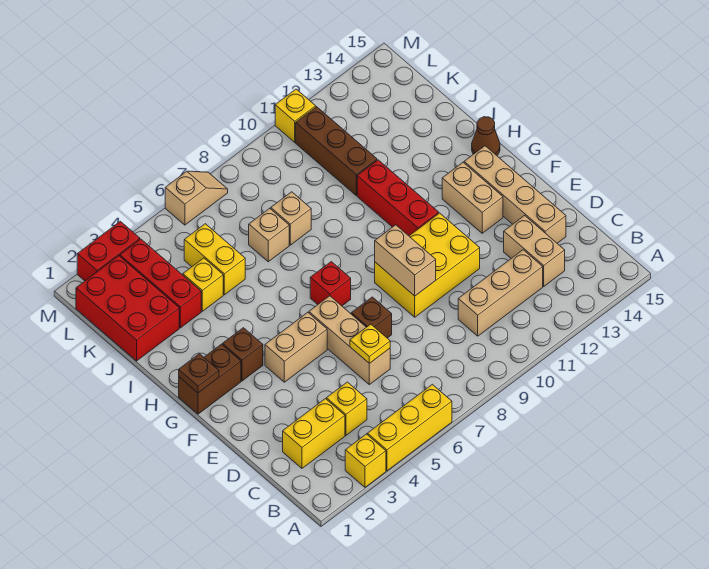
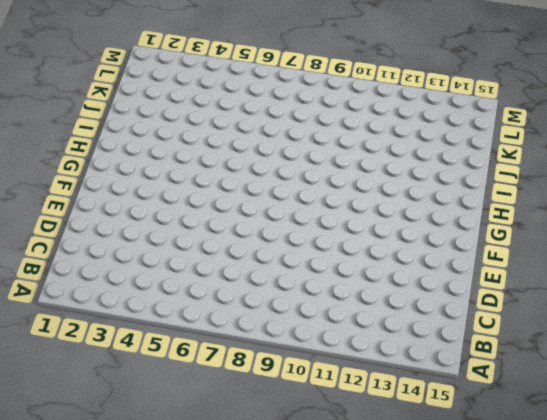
none -> yellow brick A3 level 1
none -> yellow brick A4:A6 level 1
none -> yellow brick C2:C3 level 1
none -> yellow brick C4 level 1

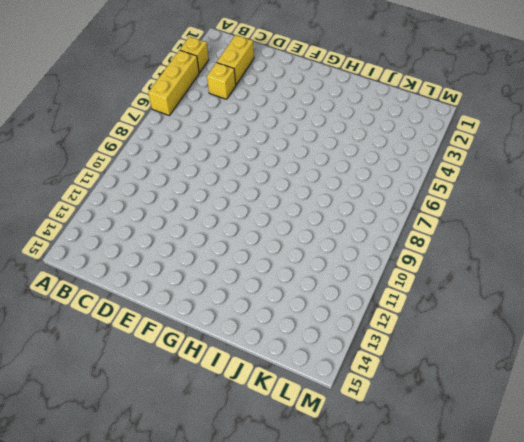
none -> tan brick C10:C12 level 1
none -> tan brick C13:D13 level 1
none -> tan brick D6:F6 level 1
none -> tan brick D14:G14 level 1

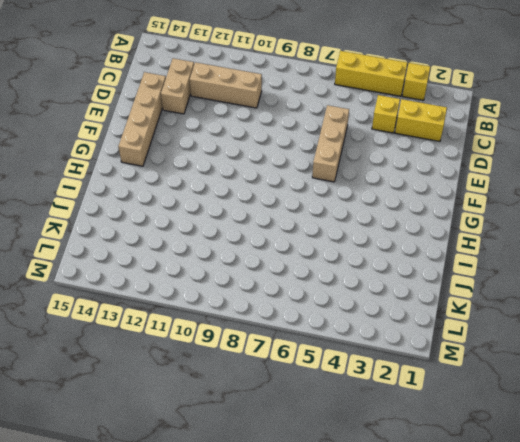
none -> brown brick E7 level 1
none -> yellow brick E9:F11 level 1
none -> tan brick F4:F5 level 1
none -> tan brick F13:G13 level 1

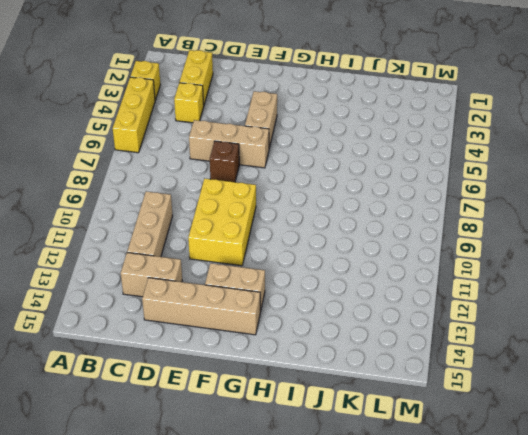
none -> brown brick G1:G2 level 1
none -> brown brick G3 level 1
none -> red brick G7 level 1
none -> red brick G11:I11 level 1

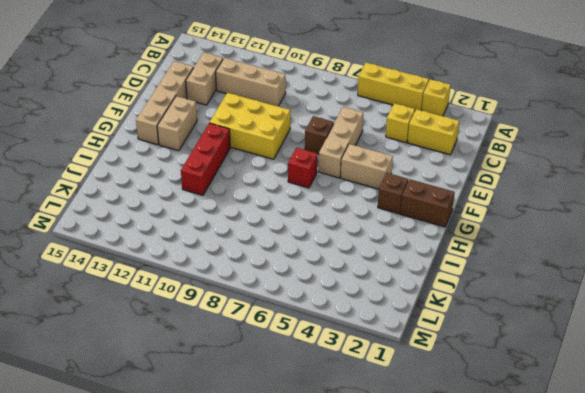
none -> brown cone H15 level 1
none -> red brick J1:L2 level 1
none -> red brick J3:L3 level 1
none -> yellow brick J4 level 1

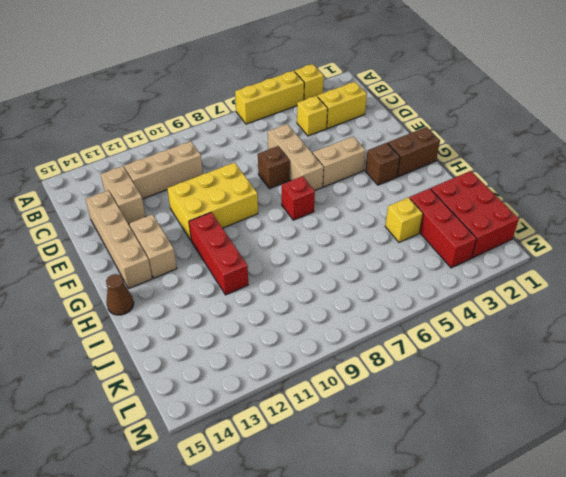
none -> yellow brick J5:K5 level 1
none -> tan brick J7 level 1
none -> tan brick J8 level 1
none -> brown brick J11:L11 level 1

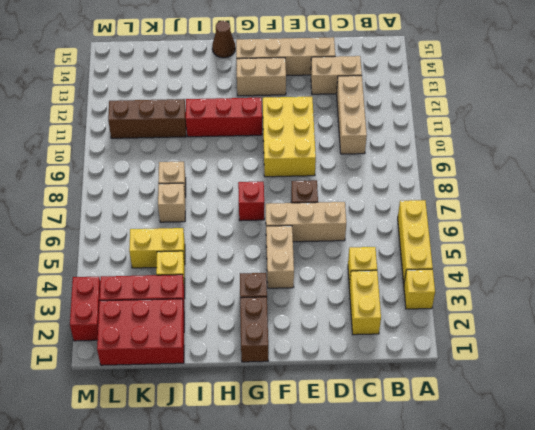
none -> tan slope M6:M7 level 1 top 6
none -> yellow brick M11 level 1
none -> yellow plate D6 level 2
none -> tan brick E9:F9 level 2

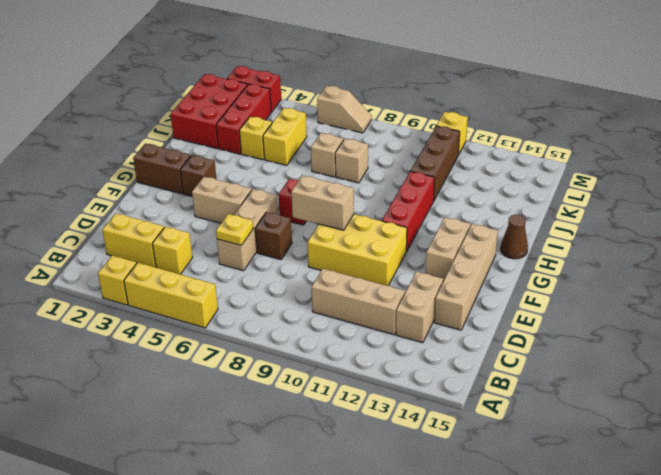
tan brick F8:F9 level 2 -> tan brick E9:F9 level 2
none -> brown plate G1 level 2

